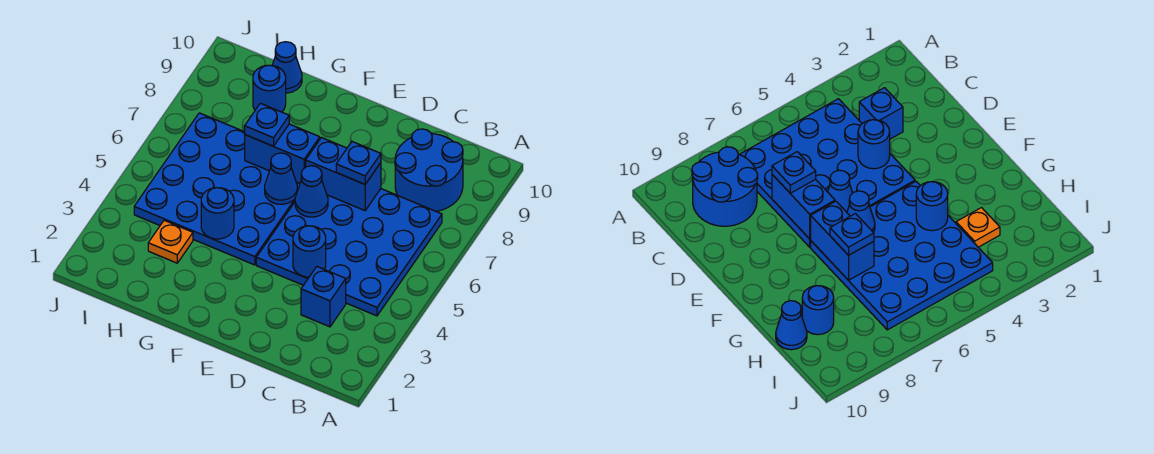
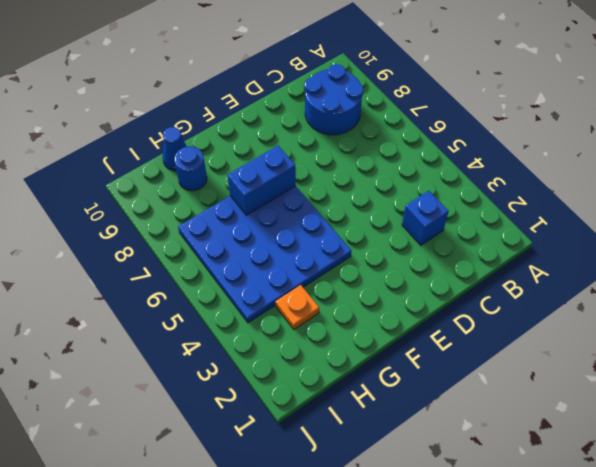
none -> blue plate B4:E7 level 1
none -> blue round brick D4 level 2
none -> blue brick D7:E7 level 2

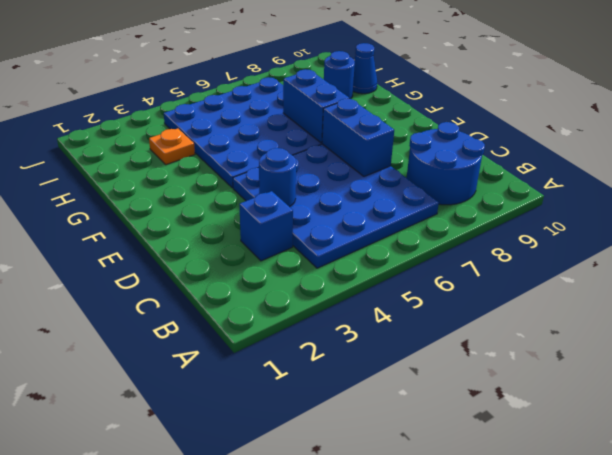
none -> blue cone E6 level 2
none -> blue cone F6 level 2
none -> blue round brick G4 level 2

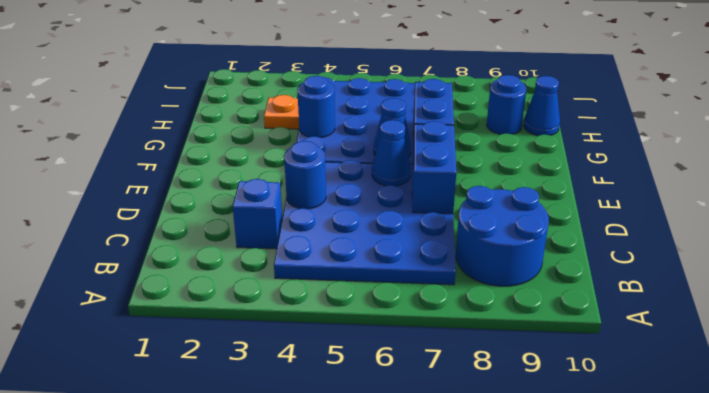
none -> blue plate D7 level 3
none -> blue plate G7 level 3

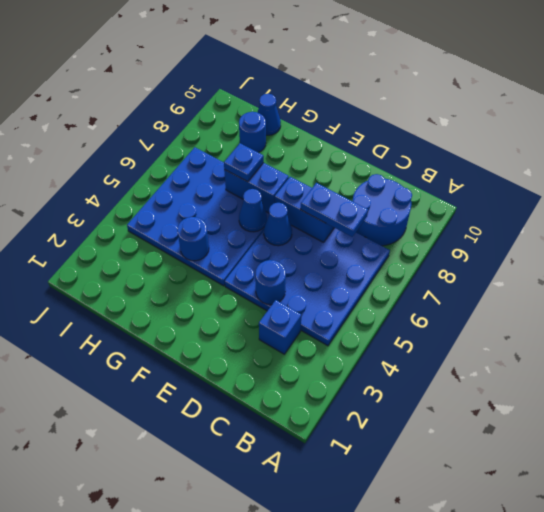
blue plate C7:D7 level 3 -> blue plate D7 level 3
none -> orange plate H3 level 1

